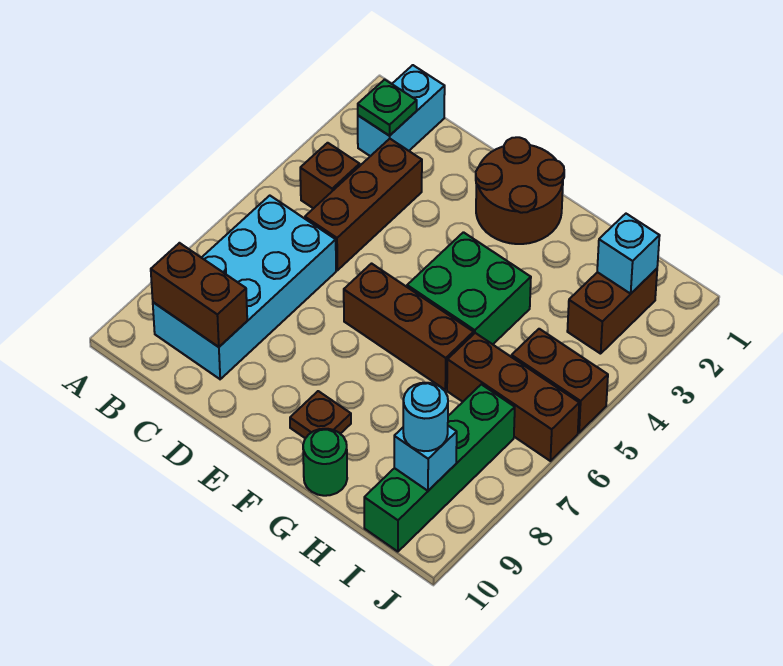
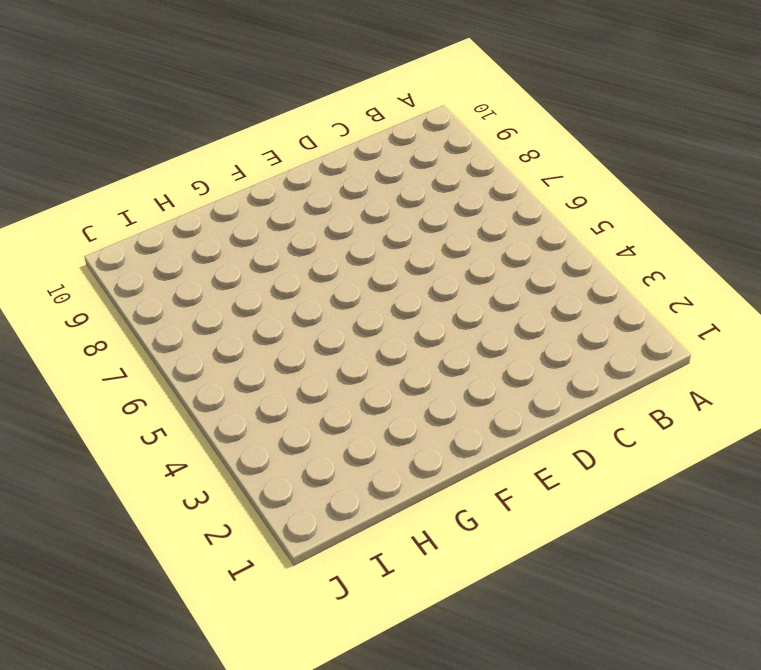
none -> cyan brick B1:B2 level 1
none -> brown brick B4 level 1
none -> cyan brick B6:C9 level 1

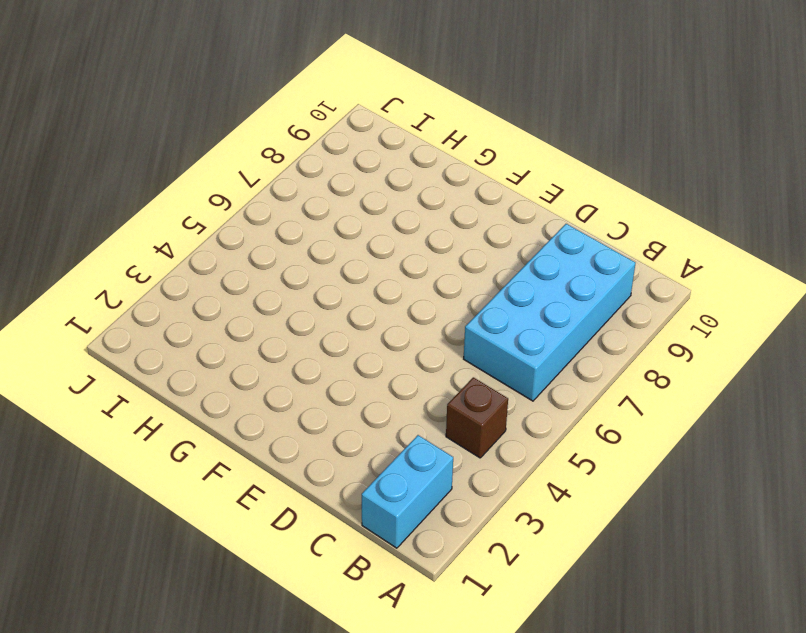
none -> brown brick C3:C5 level 1
none -> brown round brick E1:F2 level 1
none -> brown brick E6:G6 level 1

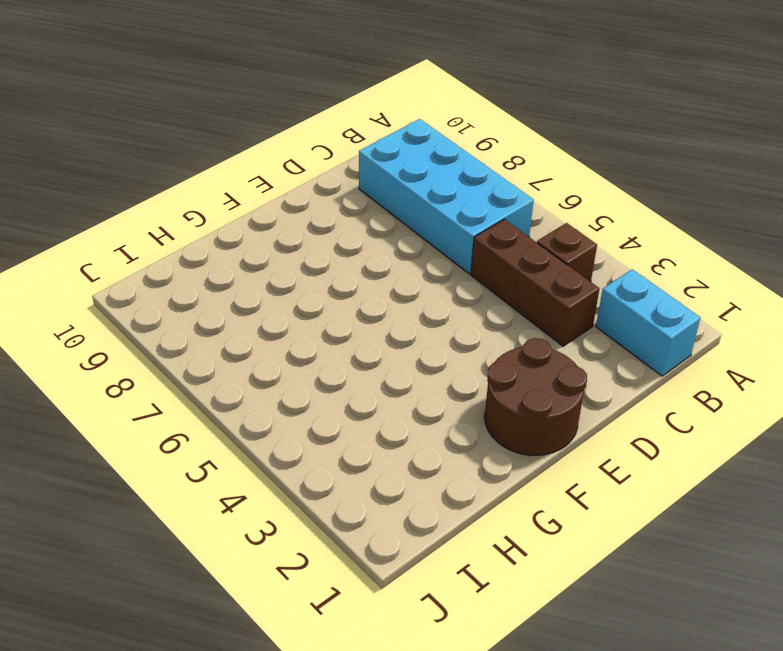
none -> brown brick E6:G6 level 1
none -> green brick F4:G5 level 1
none -> brown plate F9 level 1

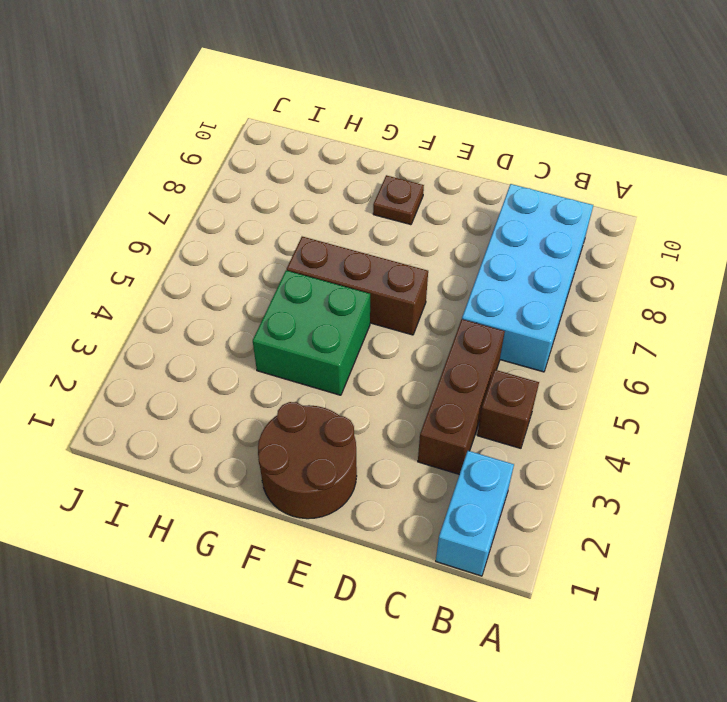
none -> green round brick G10 level 1
none -> brown brick H6:J6 level 1
none -> brown brick I2:I3 level 1

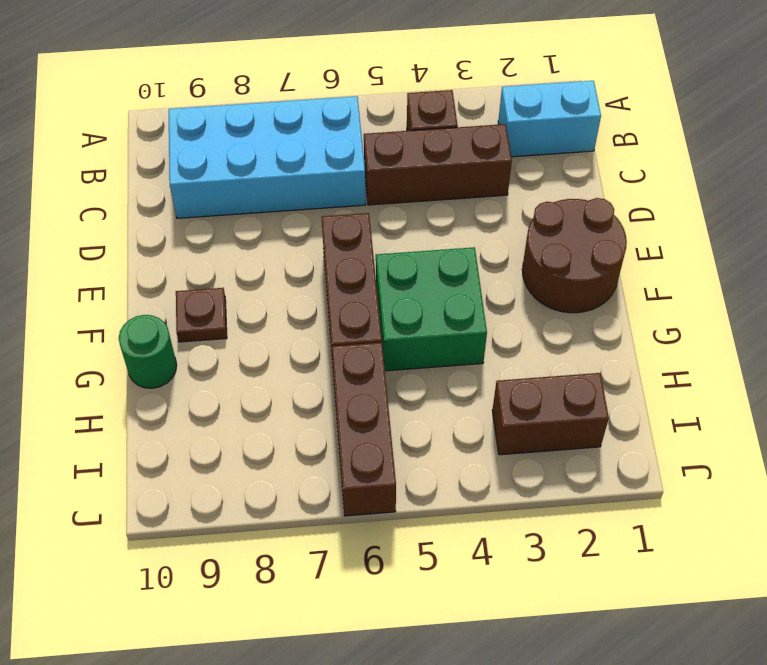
none -> brown brick I5:J5 level 1
none -> green brick I7:I10 level 1
none -> green plate B2 level 2

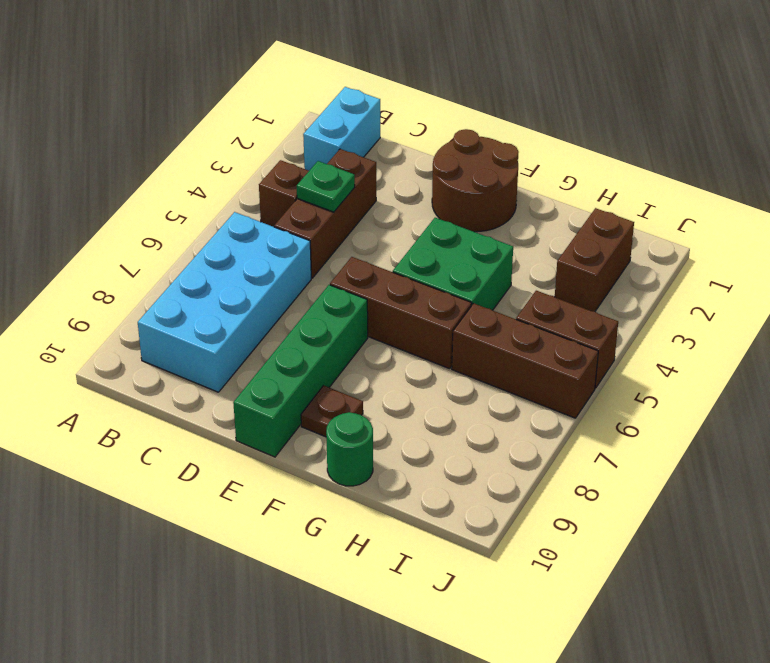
green plate C4 level 2 -> green plate B2 level 2
green brick E7:E10 level 1 -> green brick I7:I10 level 1
none -> brown brick B9:C9 level 2
none -> cyan brick I2 level 2
none -> cyan brick I9 level 2

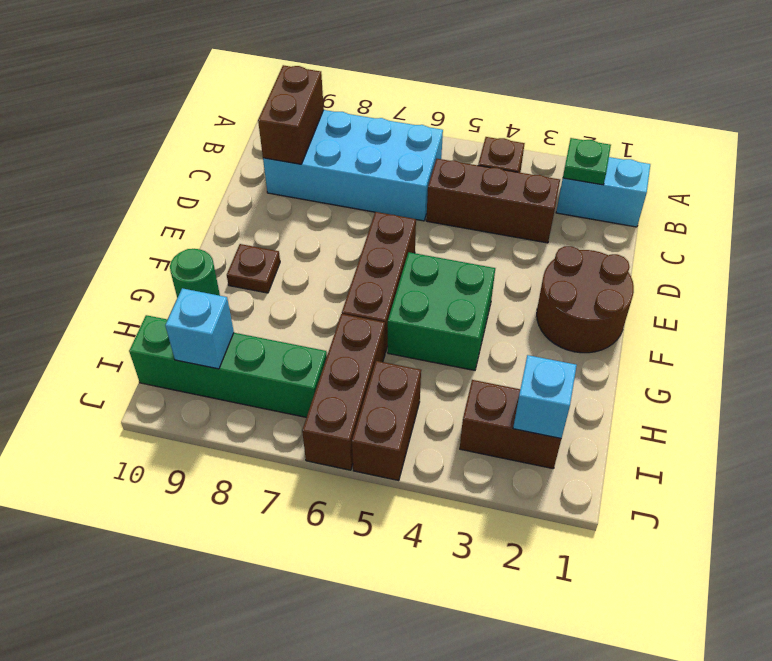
none -> cyan round brick I9 level 3

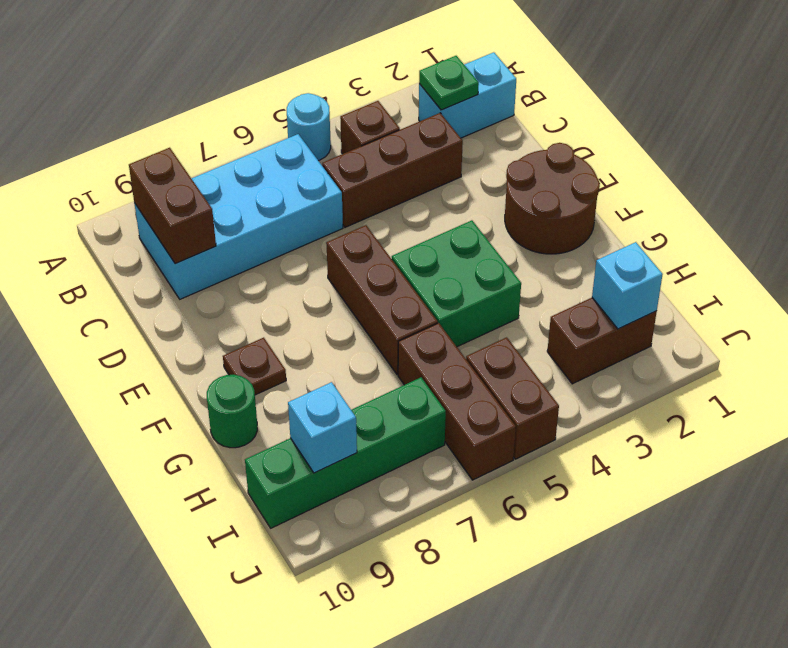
cyan round brick A5 level 1 -> cyan round brick I9 level 3

